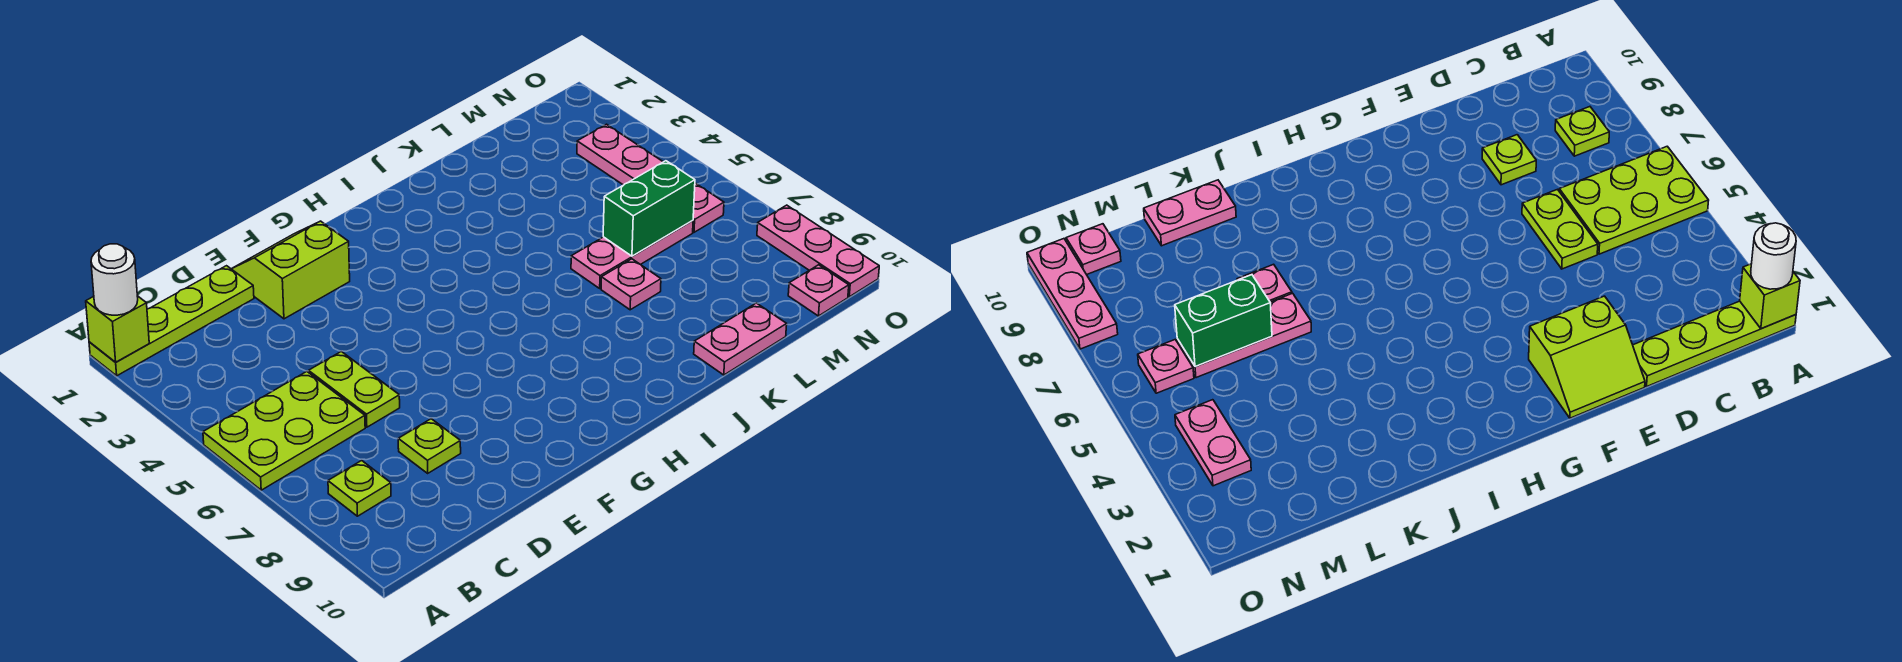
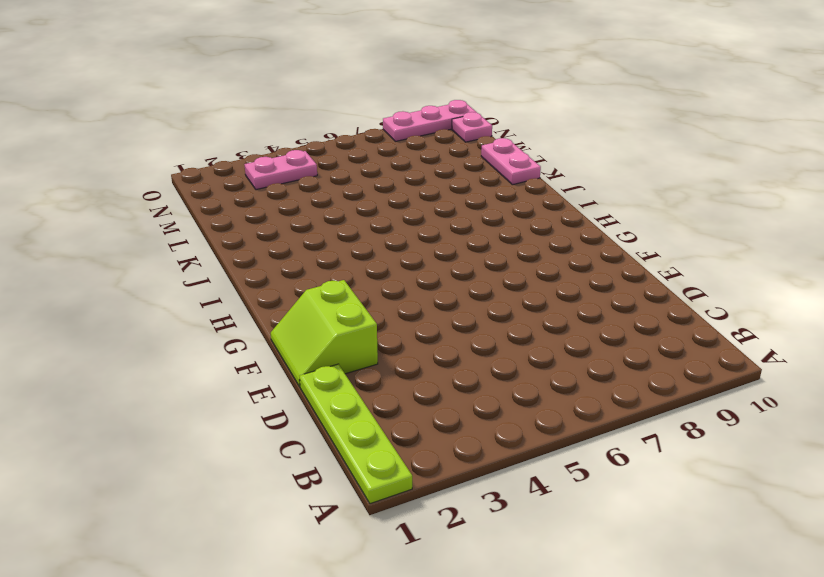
none -> lime plate A5:C6 level 1
none -> lime plate B8 level 1
none -> lime plate D5:D6 level 1

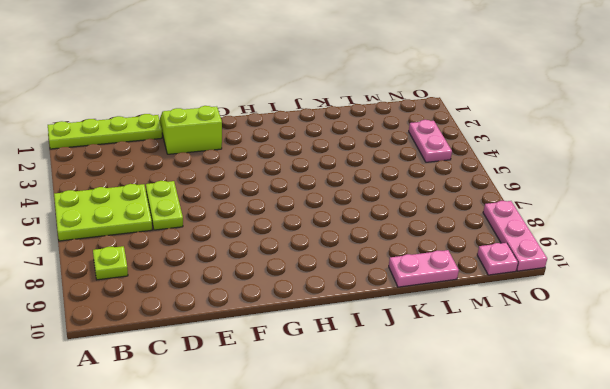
none -> lime plate D8 level 1
none -> pink plate K6:M6 level 1
none -> pink plate K7 level 1

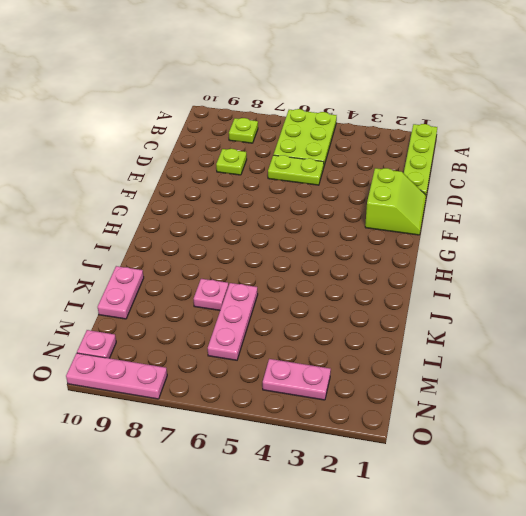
none -> pink plate N6 level 1
none -> lime brick A1 level 2
none -> green brick L6:M6 level 2

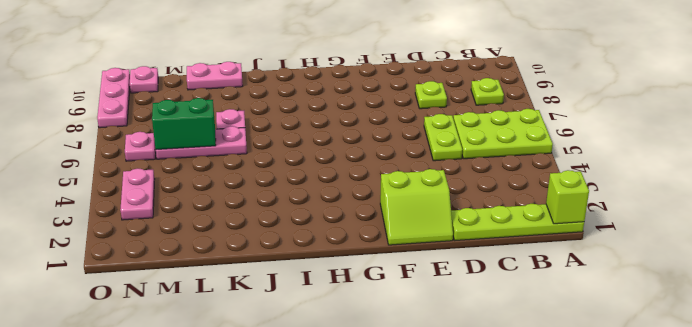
none -> white round brick A1 level 3

